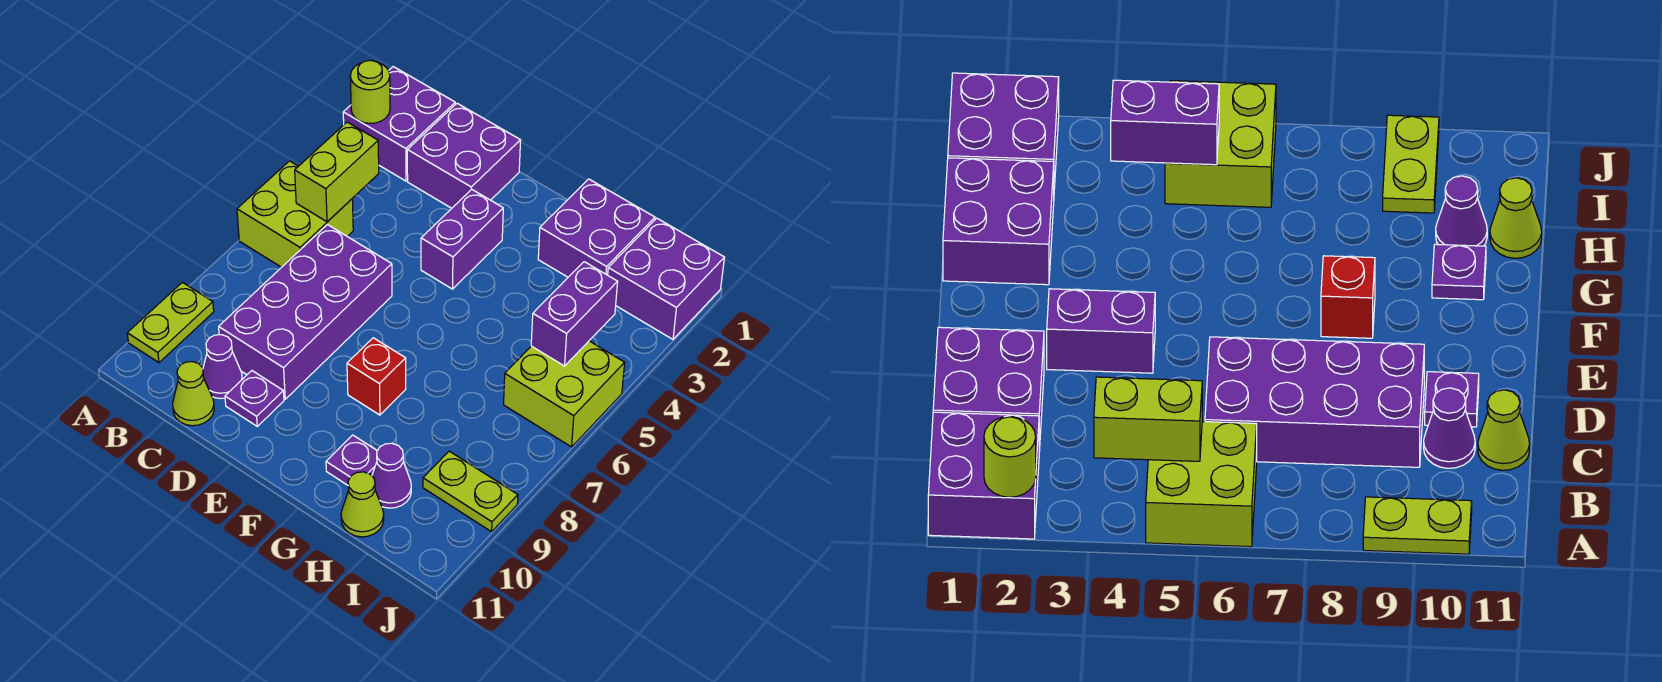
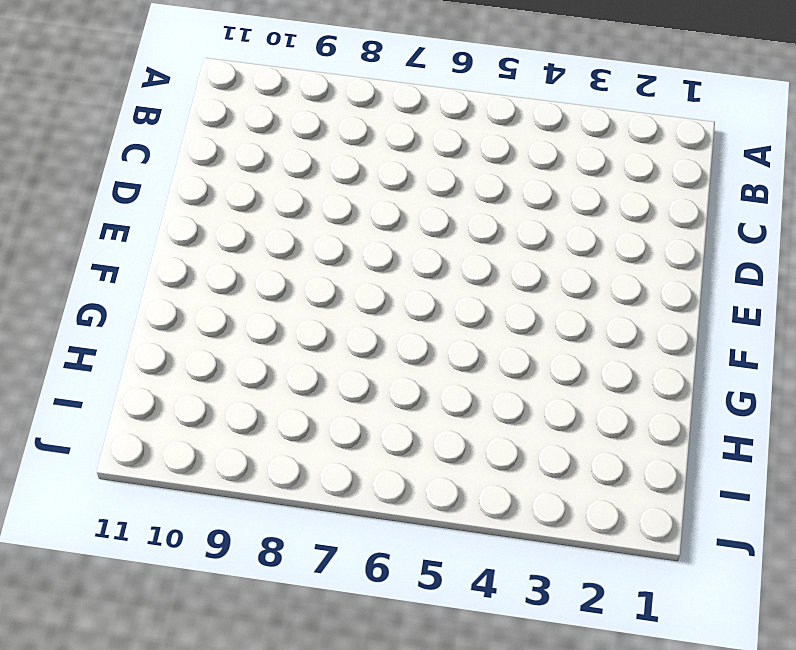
none -> purple brick A1:B2 level 1
none -> lime brick A5:B6 level 1
none -> lime plate A9:A10 level 1

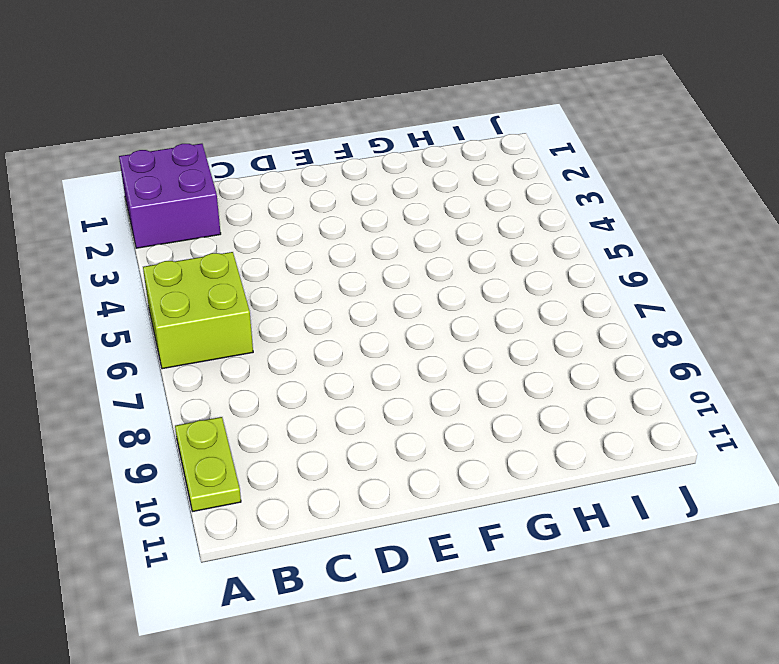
none -> purple brick C1:D2 level 1
none -> purple brick C6:D9 level 1
none -> purple cone C10 level 1

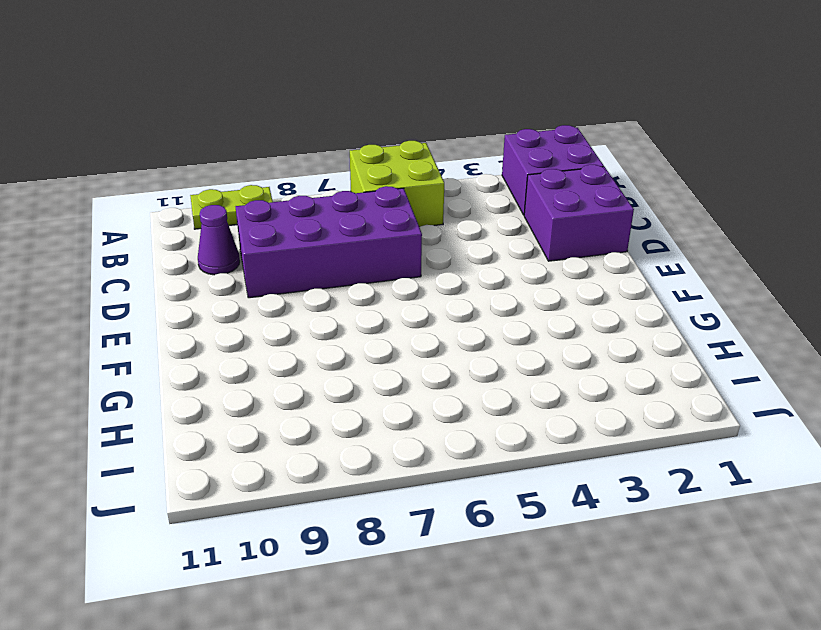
none -> lime cone C11 level 1
none -> purple plate D10 level 1
none -> purple brick E3:E4 level 1

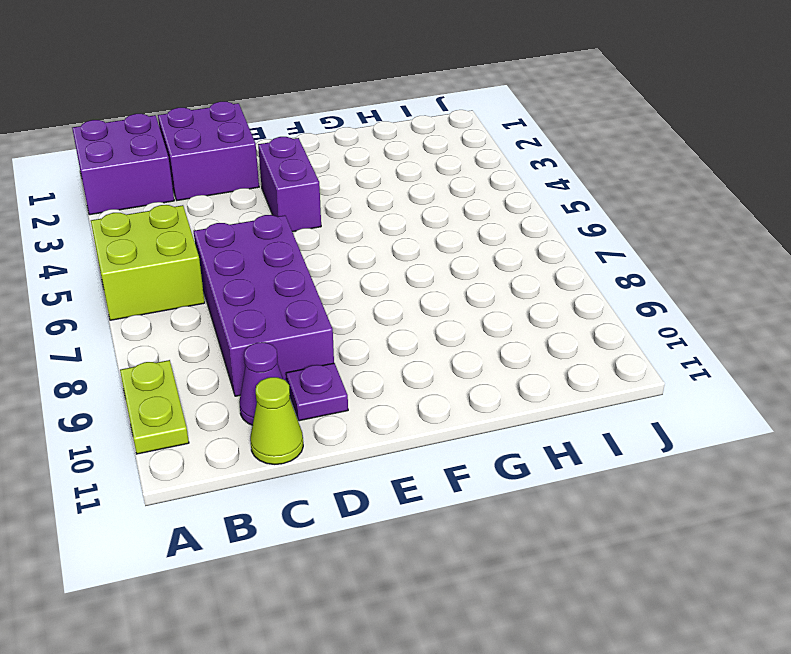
none -> red brick F8 level 1
none -> purple brick G1:H2 level 1
none -> purple plate G10 level 1

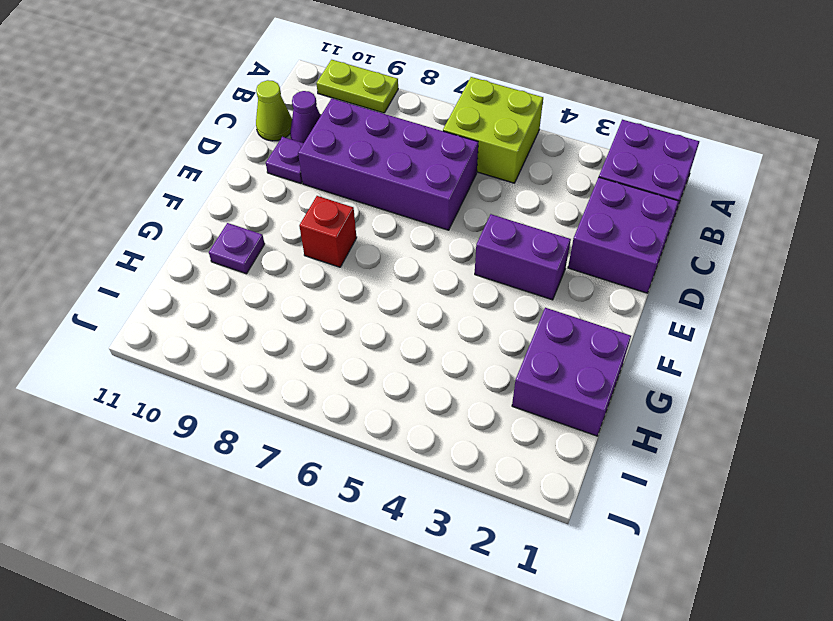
none -> purple cone H10 level 1
none -> lime cone H11 level 1
none -> purple brick I1:J2 level 1

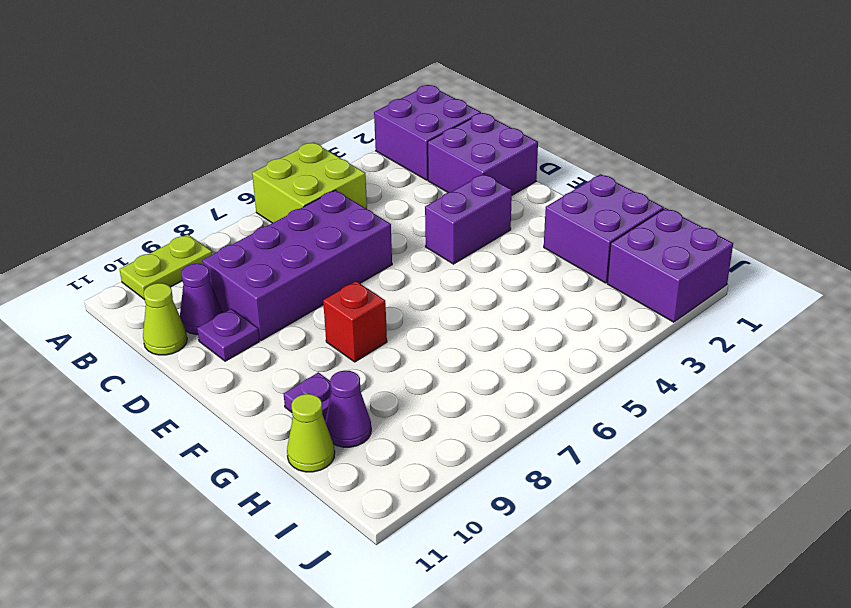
none -> lime brick I5:J6 level 1
none -> lime plate I9:J9 level 1
none -> lime round brick A2 level 2

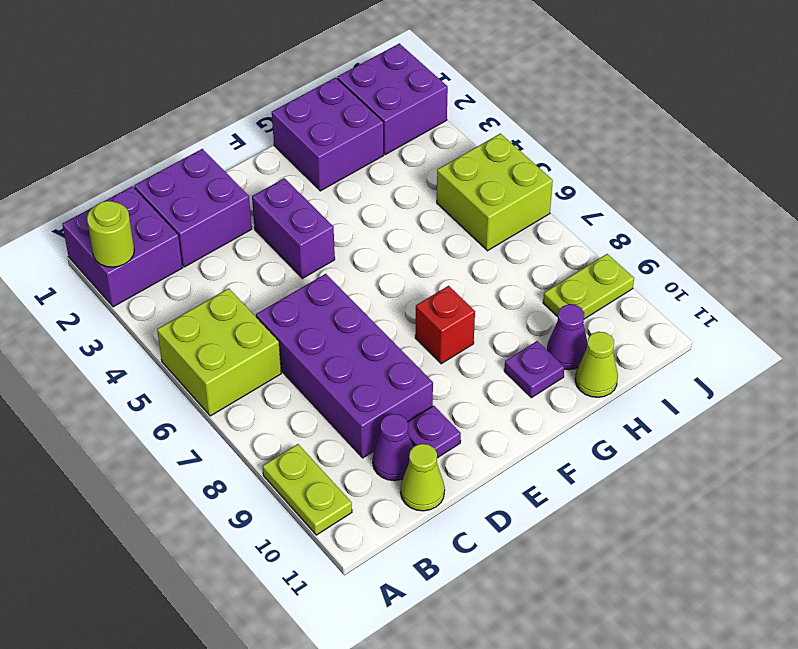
none -> lime brick B4:B5 level 2
none -> purple brick I4:I5 level 2

